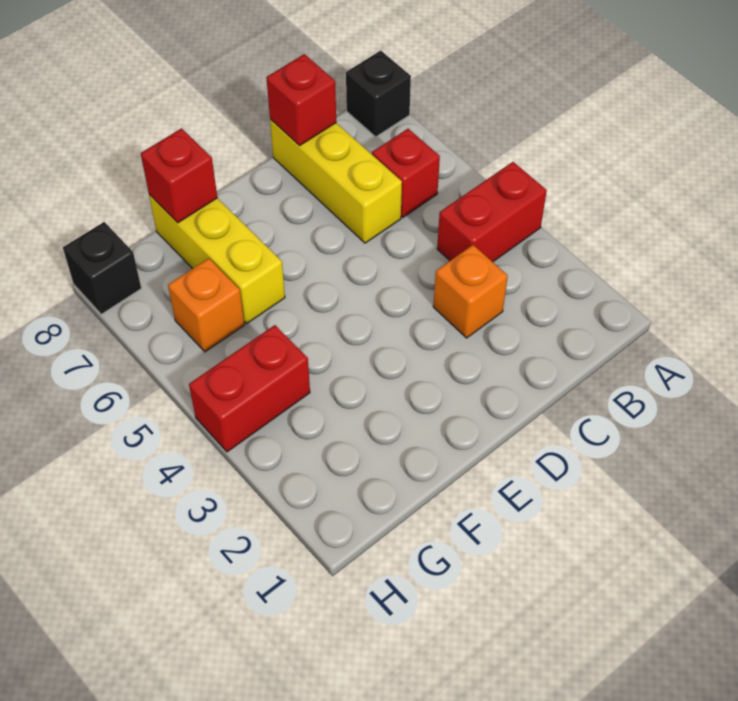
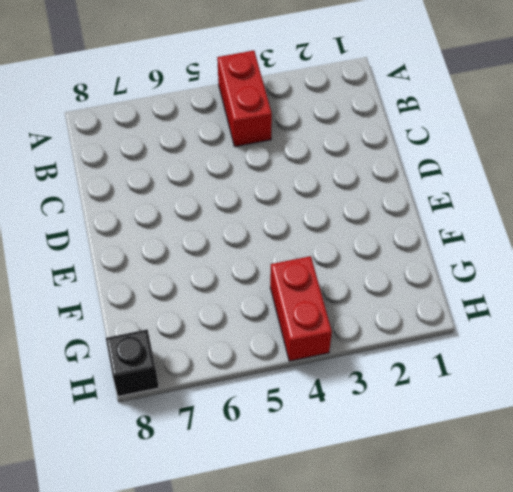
none -> black brick A8 level 1
none -> red brick B6 level 1

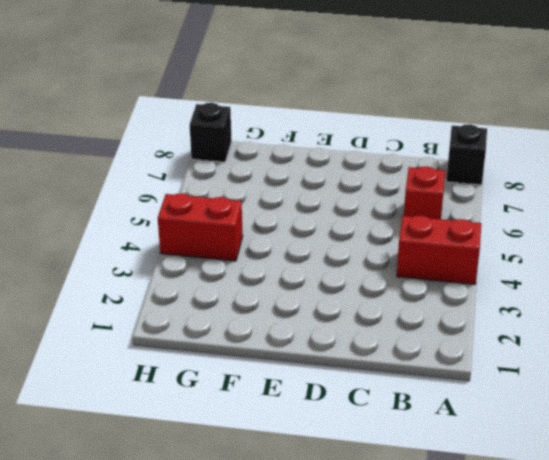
none -> orange brick C3 level 1
none -> yellow brick C6:C8 level 1

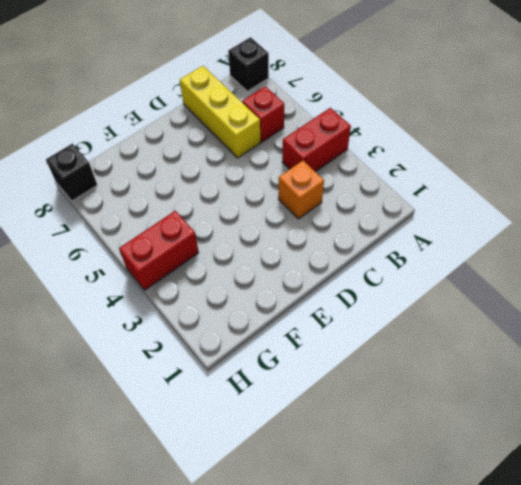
none -> yellow brick F6:F8 level 1
none -> orange brick G6 level 1

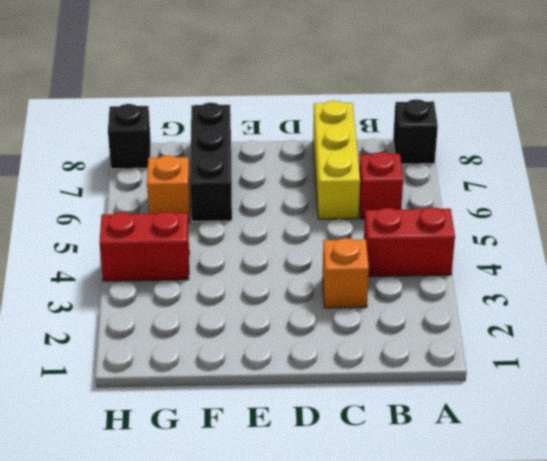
black brick F6:F8 level 1 -> yellow brick F6:F8 level 1
none -> red brick C8 level 2
none -> red brick F8 level 2

